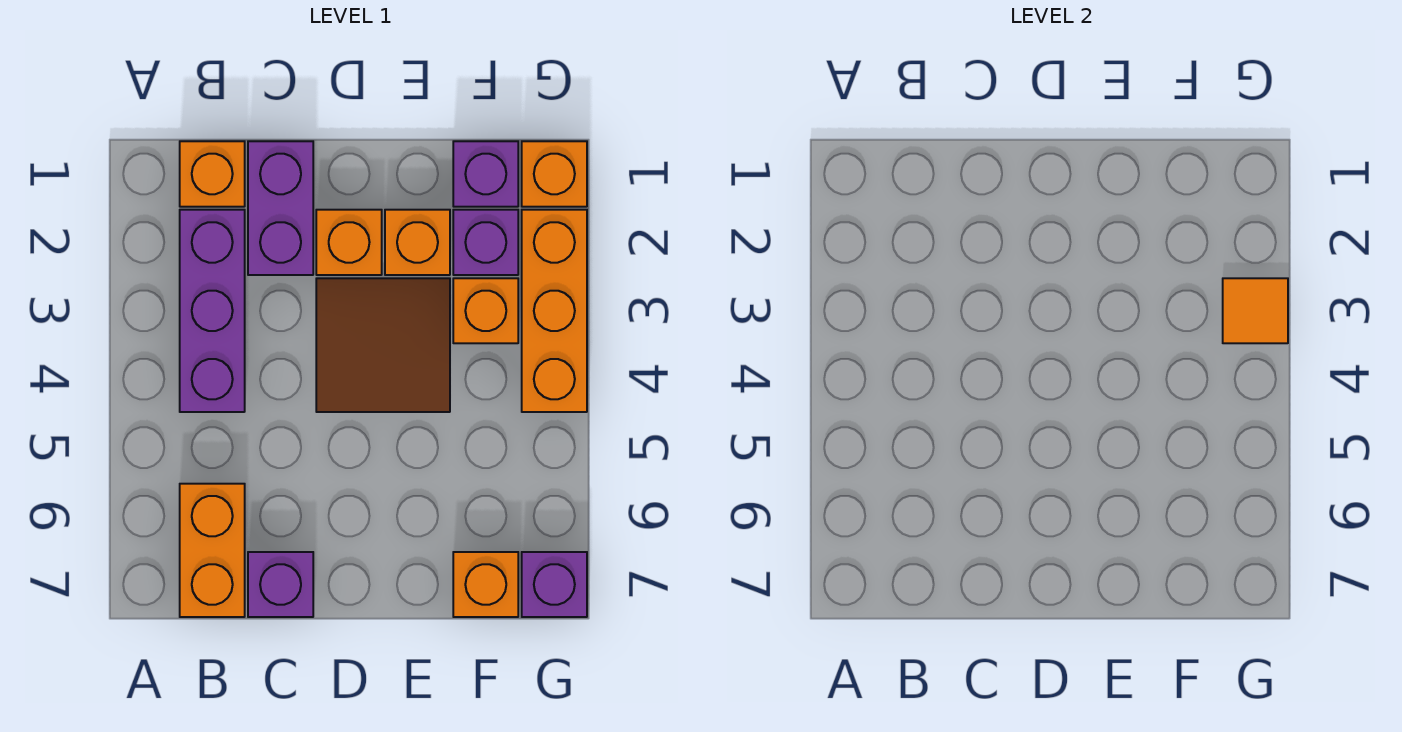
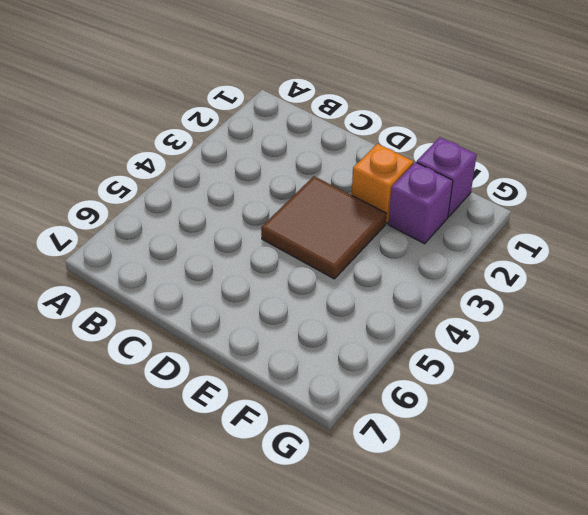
none -> orange brick B1 level 1
none -> purple brick B2:B4 level 1
none -> orange brick B6:B7 level 1

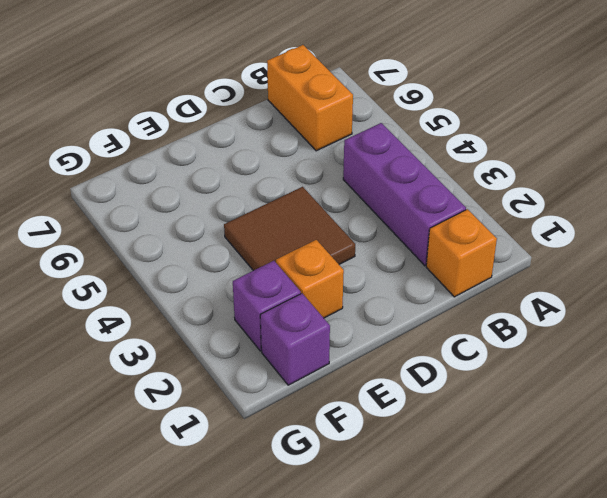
none -> purple brick C1:C2 level 1
none -> purple brick C7 level 1
none -> orange brick D2 level 1

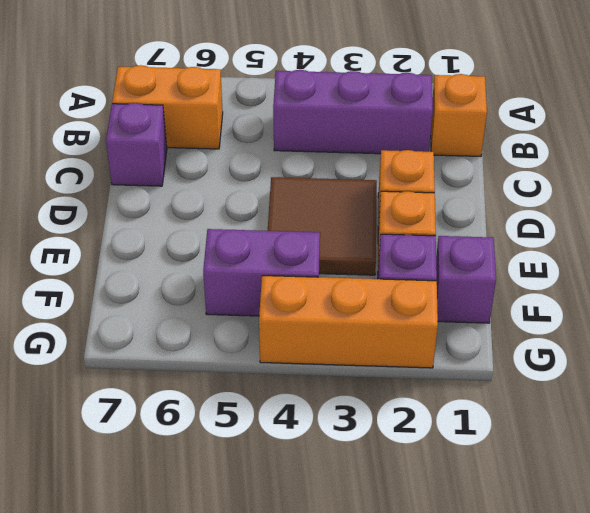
purple brick F4:F5 level 1 -> purple brick C1:C2 level 1
none -> orange brick F3 level 1
none -> orange brick F7 level 1
none -> orange brick G1 level 1

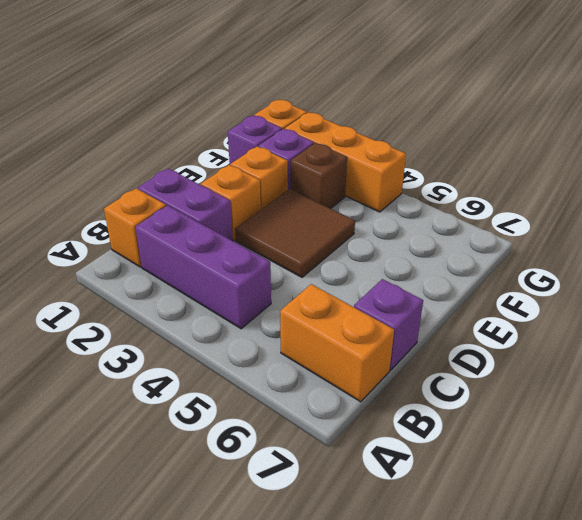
brown brick F3 level 1 -> orange brick F3 level 1
none -> orange brick F7 level 1
none -> purple brick G7 level 1
none -> orange tile G3 level 2

